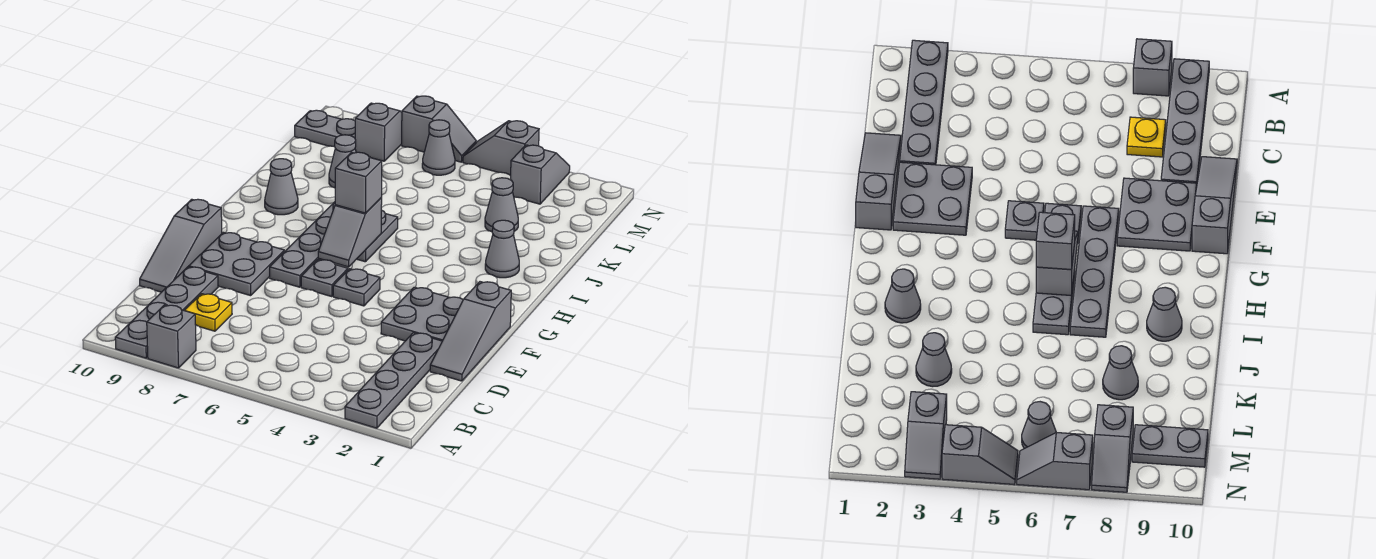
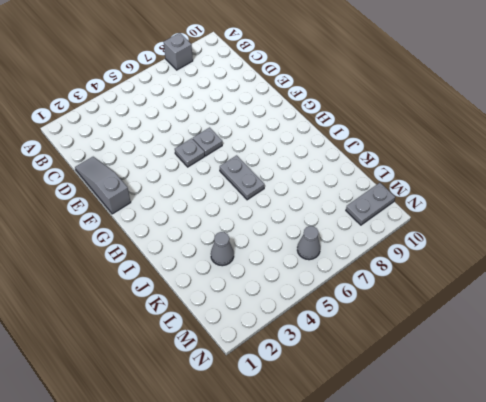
none -> grey plate A2:D2 level 1
none -> grey plate A9:D9 level 1
none -> yellow plate C8 level 1

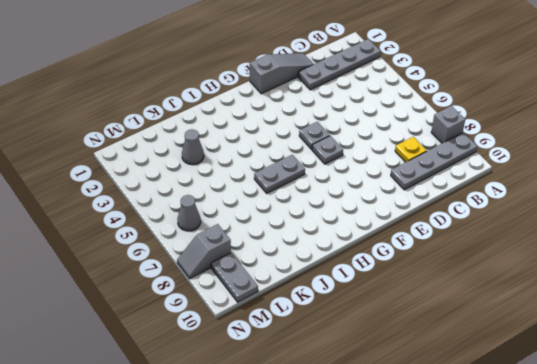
none -> grey slope D10:F10 level 1 top F
none -> grey plate E2:F3 level 1
none -> grey plate E8:F9 level 1

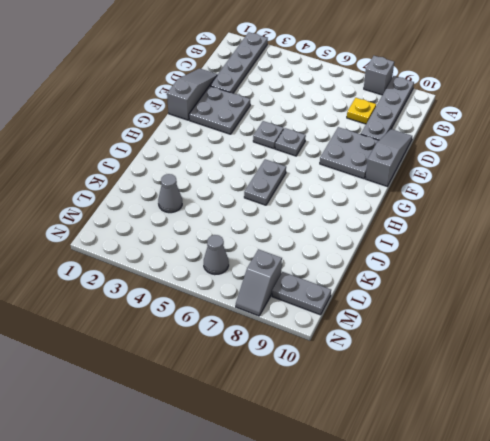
none -> grey plate F7:I7 level 1
none -> grey cone I2 level 1
none -> grey cone I9 level 1

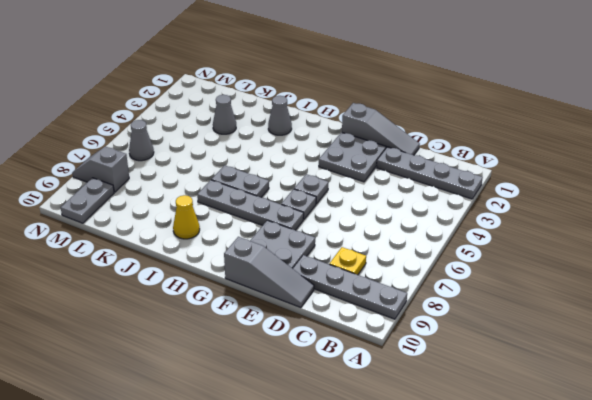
yellow cone I9 level 1 -> grey cone I9 level 1
none -> grey brick A8 level 1
none -> grey cone K8 level 1
none -> grey slope M3:N3 level 1 top M

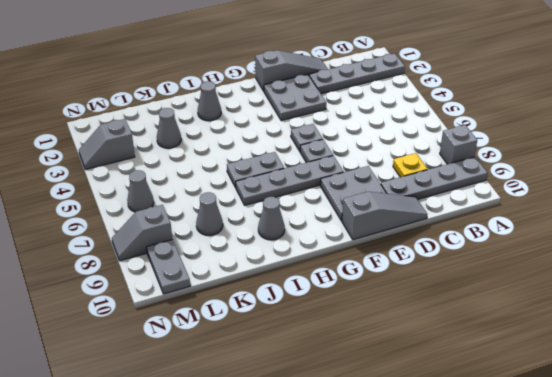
none -> grey slope N4:N5 level 1 top 4
none -> grey slope N6:N7 level 1 top 7
none -> grey slope G6:H6 level 2 top H

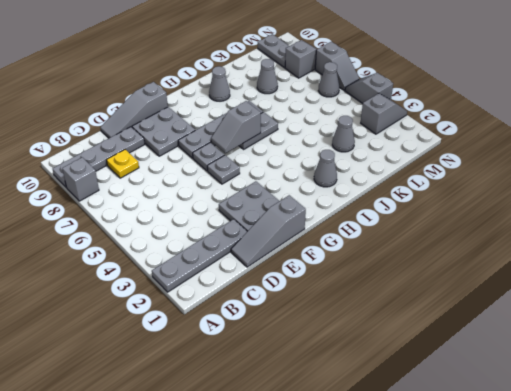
none -> grey brick H6 level 3

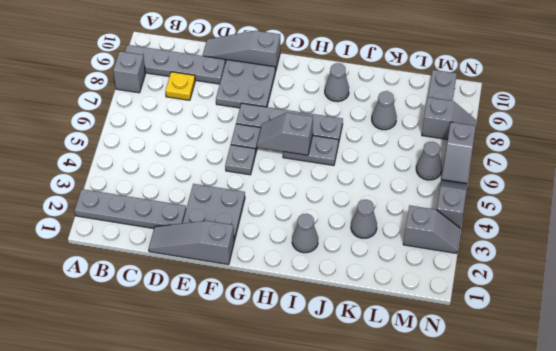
none -> grey brick H6 level 3

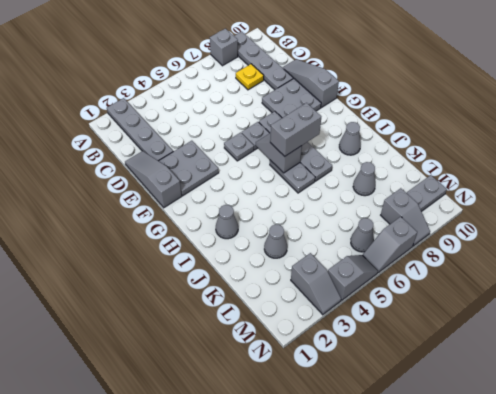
grey brick H6:H7 level 3 -> grey brick H6 level 3

